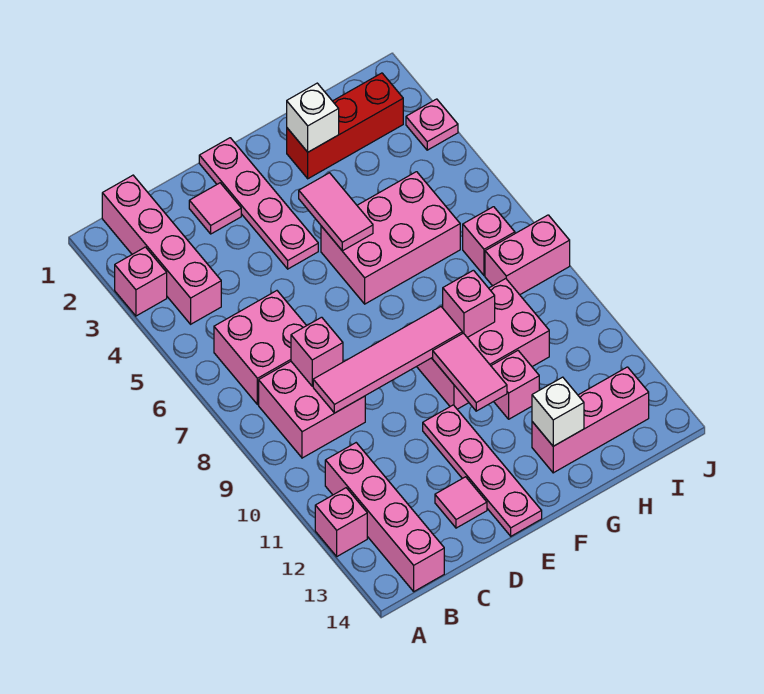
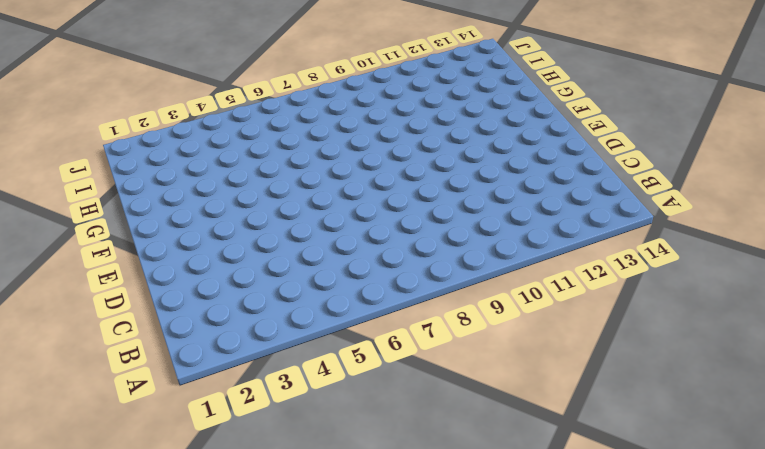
none -> pink brick A3 level 1
none -> pink brick A12 level 1
none -> pink brick B1:B4 level 1

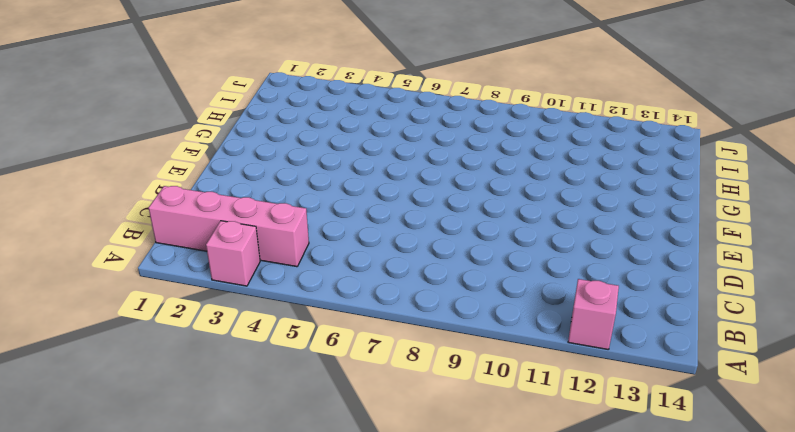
none -> pink brick B6:C7 level 1
none -> pink brick B8:C9 level 1
none -> pink brick B11:B14 level 1

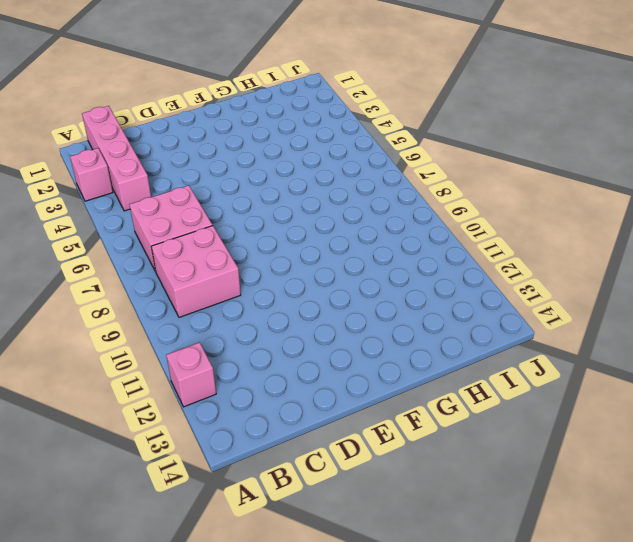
none -> pink brick B11:B14 level 1
none -> pink tile D2 level 1
none -> pink tile D13 level 1

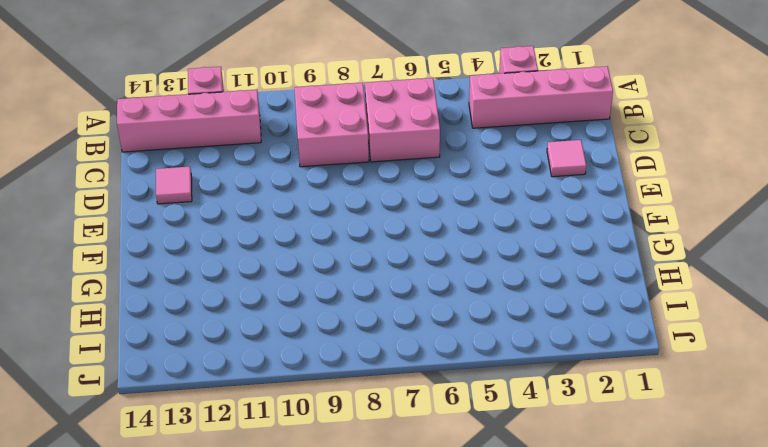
none -> pink plate E1:E4 level 1
none -> pink plate E11:E14 level 1
none -> pink brick F5:H6 level 1

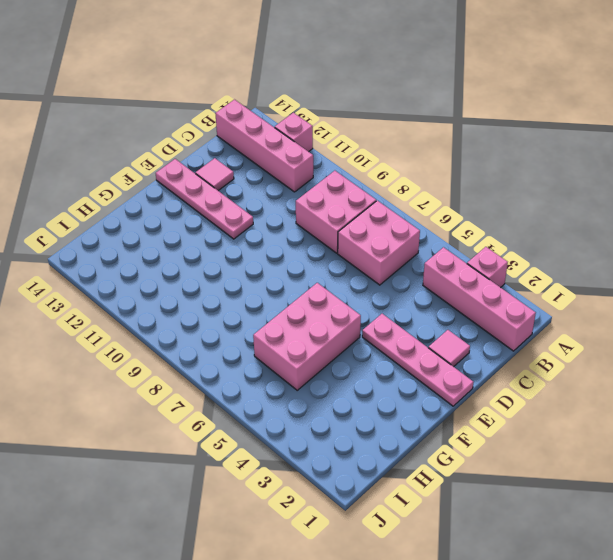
none -> pink brick F9:H10 level 1
none -> red brick G2:I2 level 1
none -> pink brick G11 level 1

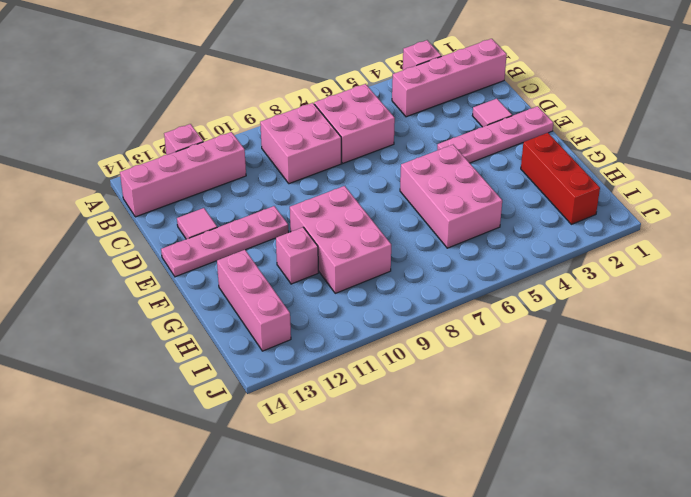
none -> pink brick I7 level 1
none -> pink brick I8:J8 level 1
none -> pink plate J3 level 1

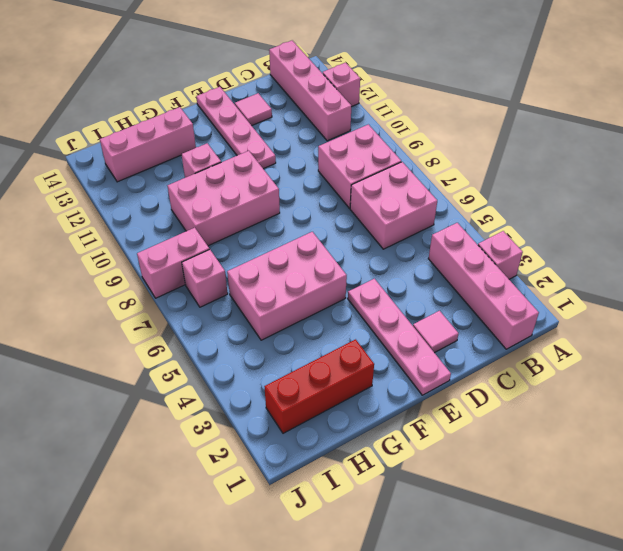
none -> pink plate J3 level 1
none -> pink brick C8 level 2
none -> pink tile C9:F9 level 2

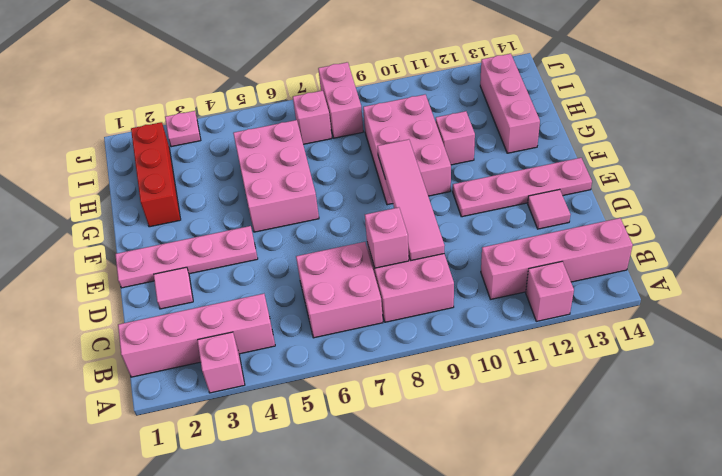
none -> pink tile F4:F5 level 2
none -> pink tile F10:F11 level 2
none -> white brick G2 level 2

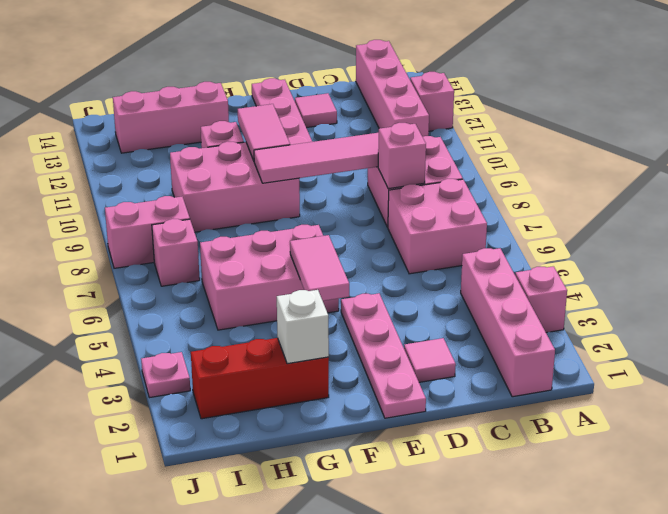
none -> pink brick G9 level 2
none -> white brick G13 level 2

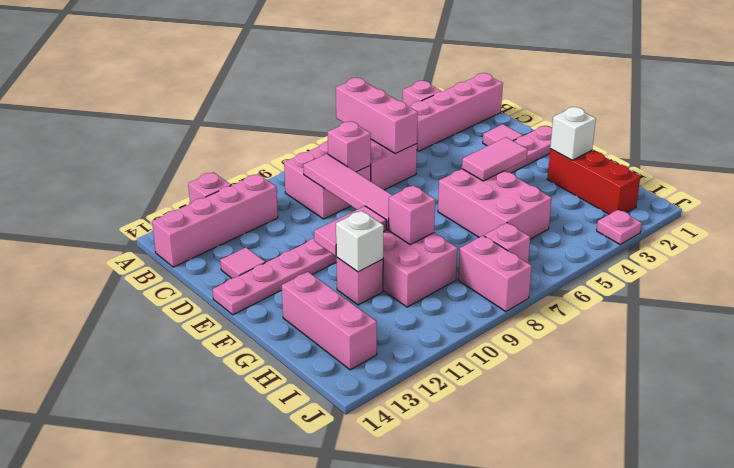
pink brick A6:C6 level 2 -> none
white brick G11 level 2 -> white brick G13 level 2

